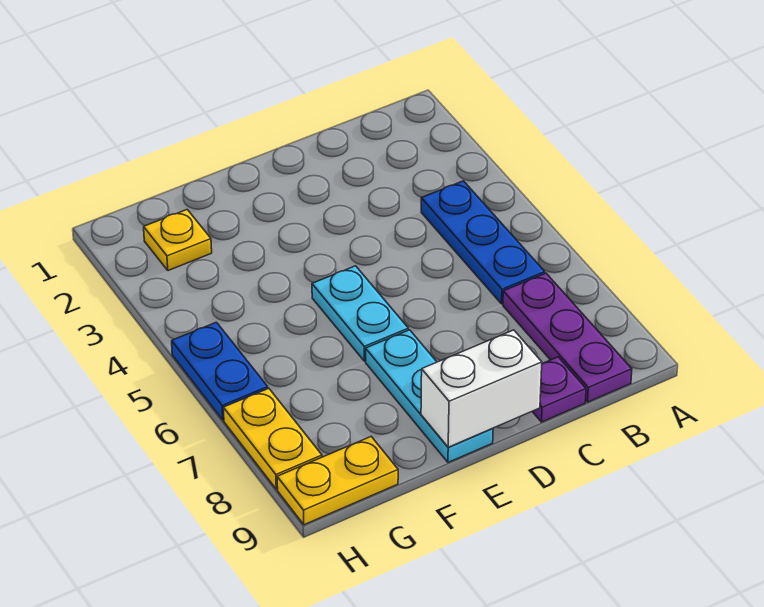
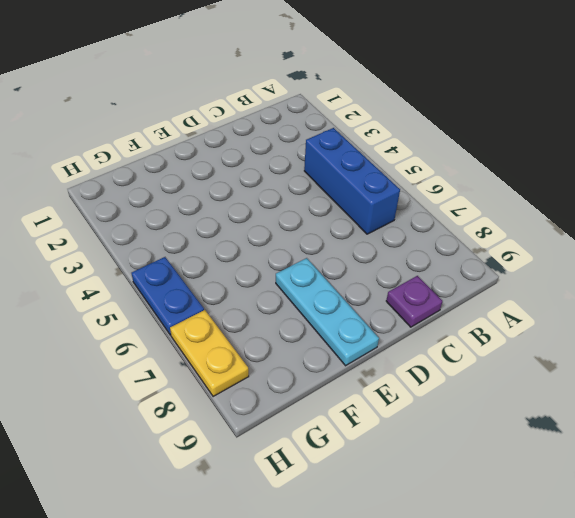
blue brick B4:B6 level 1 -> blue plate B4:B6 level 1
none -> purple plate B7:B9 level 1
none -> cyan plate E5:E6 level 1

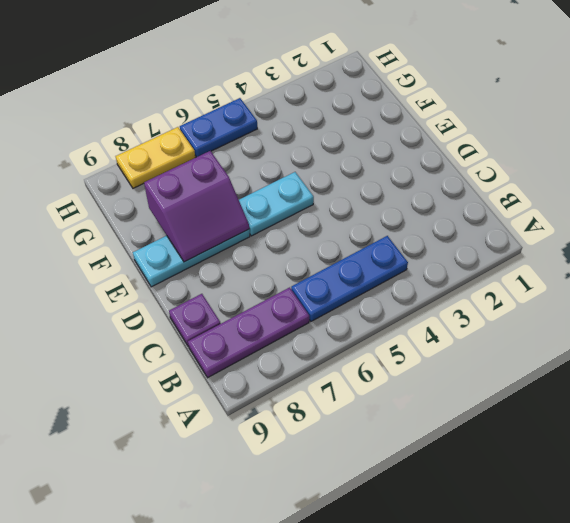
purple slope E7:F8 level 2 top F -> none
none -> yellow plate G2 level 1
none -> yellow plate G9:H9 level 1

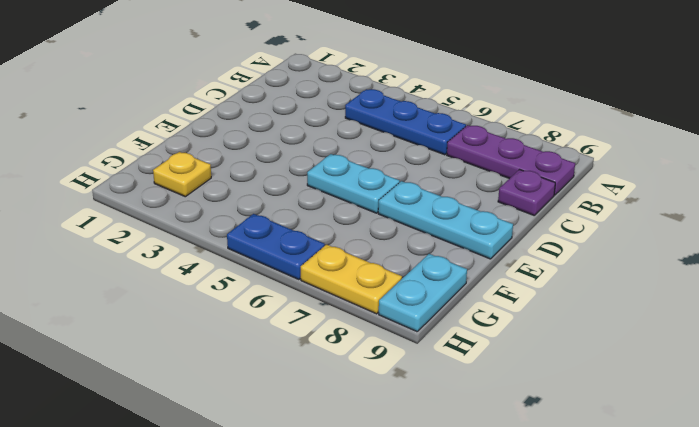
cyan plate G9:H9 level 1 -> yellow plate G9:H9 level 1
none -> white brick D9:E9 level 2

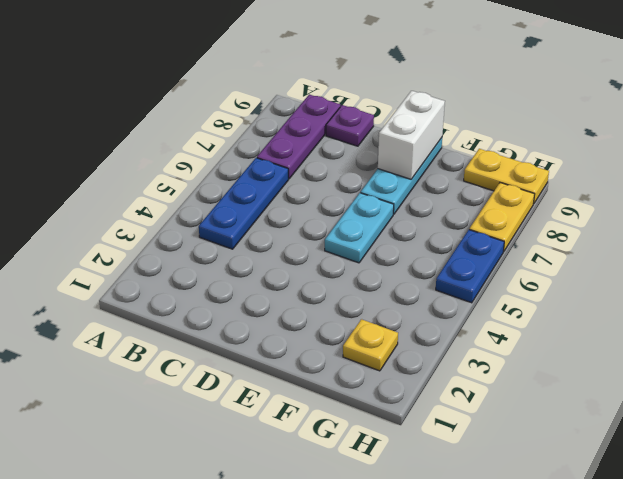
white brick E8:E9 level 2 -> white brick D9:E9 level 2

